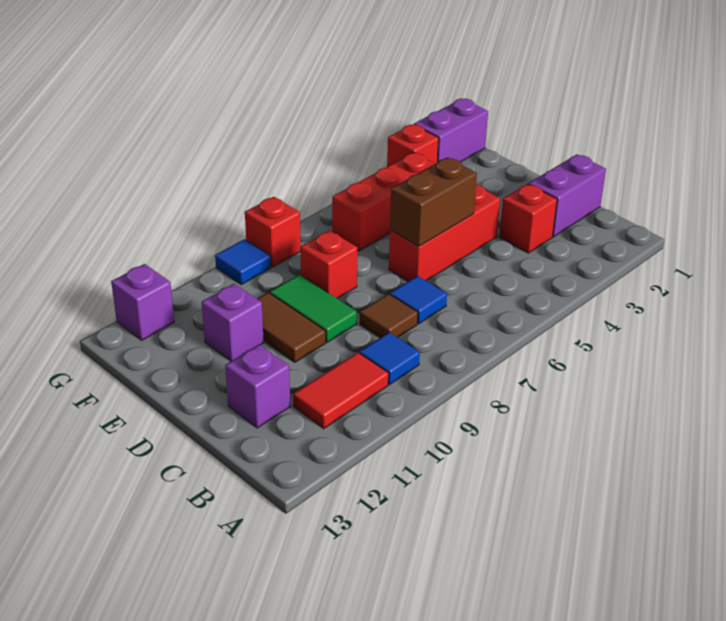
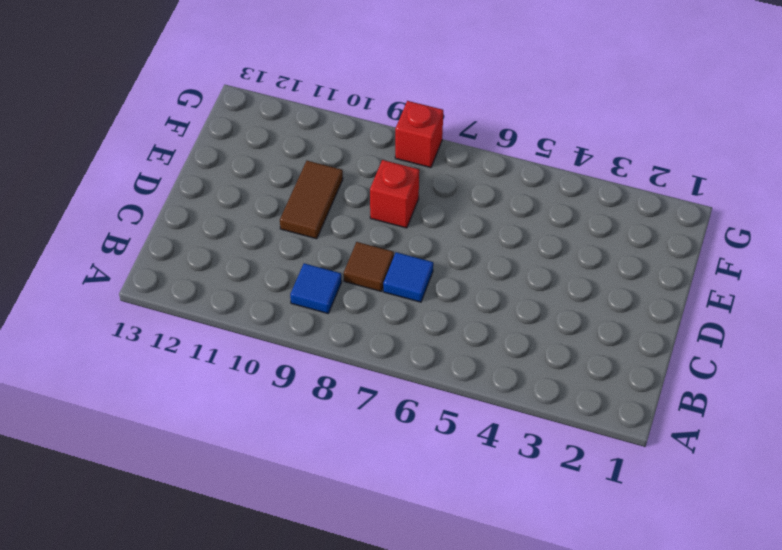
none -> red tile B10:B11 level 1
none -> purple brick C1:C2 level 1
none -> red brick C3 level 1

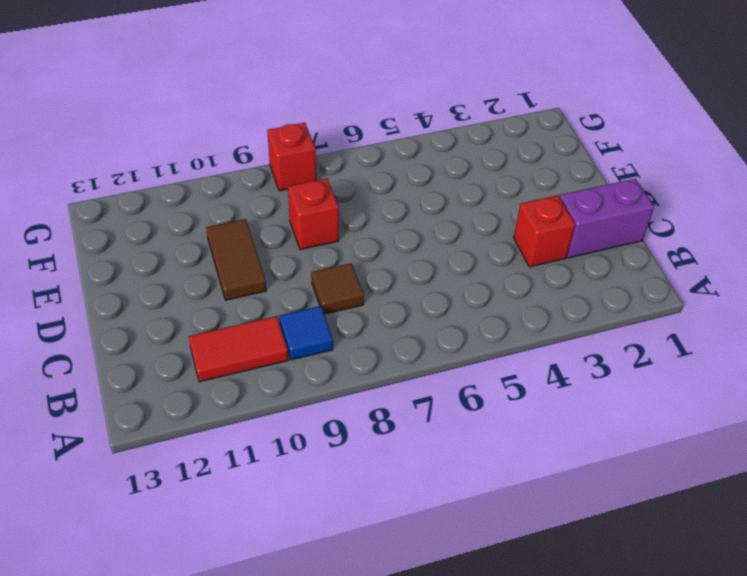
none -> blue tile C7 level 1
none -> purple brick C12 level 1
none -> red brick D4:D6 level 1

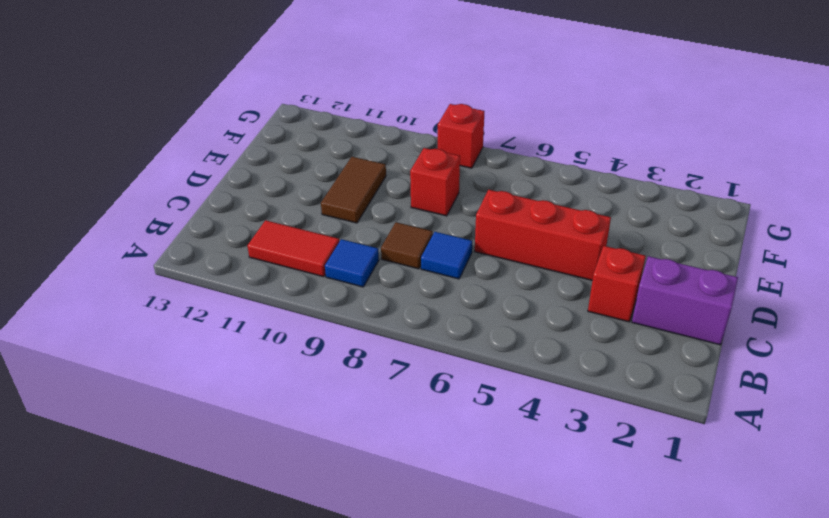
none -> purple brick C12 level 1
none -> green tile D9:E9 level 1
none -> purple brick E11 level 1

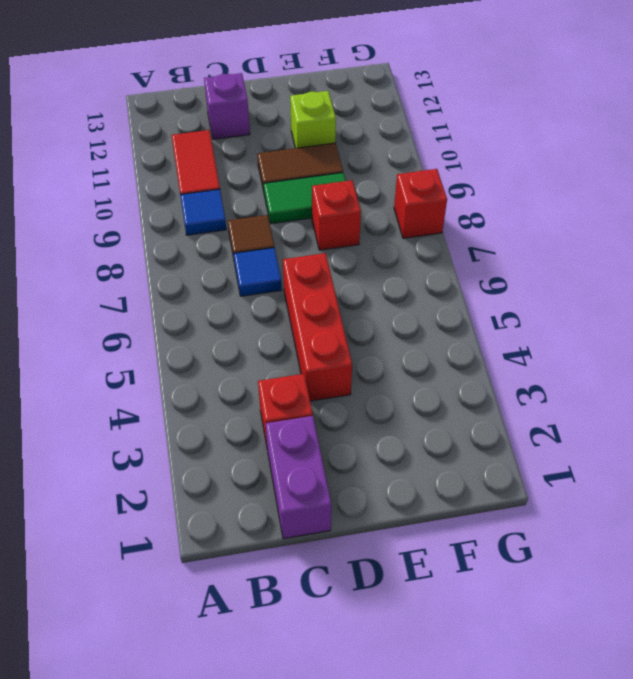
lime brick E11 level 1 -> purple brick E11 level 1
none -> red brick F4:F6 level 1
none -> purple brick G1:G2 level 1
none -> red brick G3 level 1

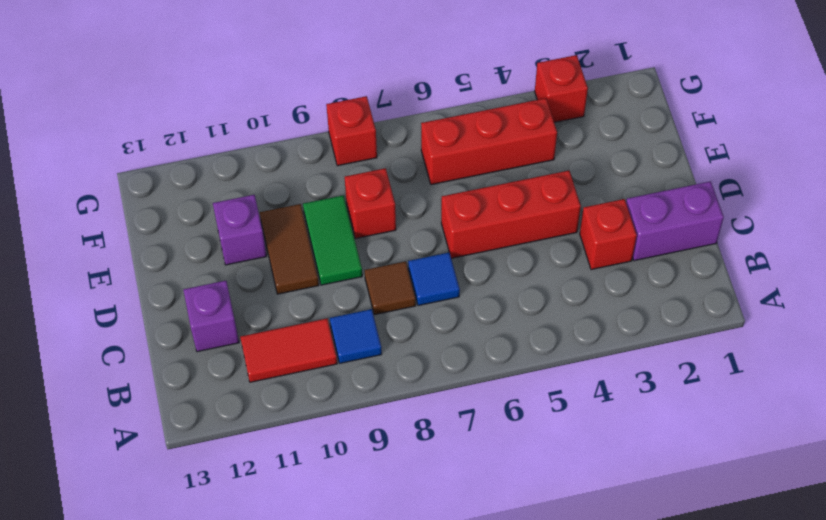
none -> purple brick G1:G2 level 1
none -> blue tile G9 level 1
none -> purple brick G12 level 1

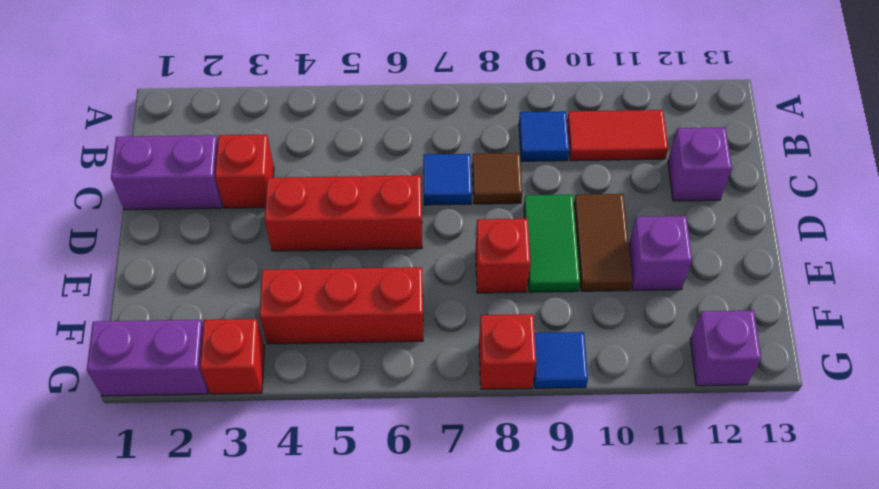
none -> brown brick D5:D6 level 2

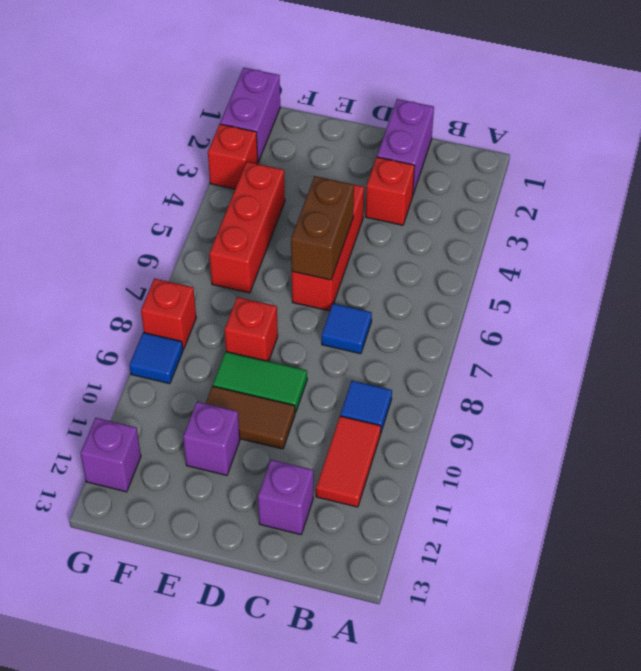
none -> brown tile C8 level 1

